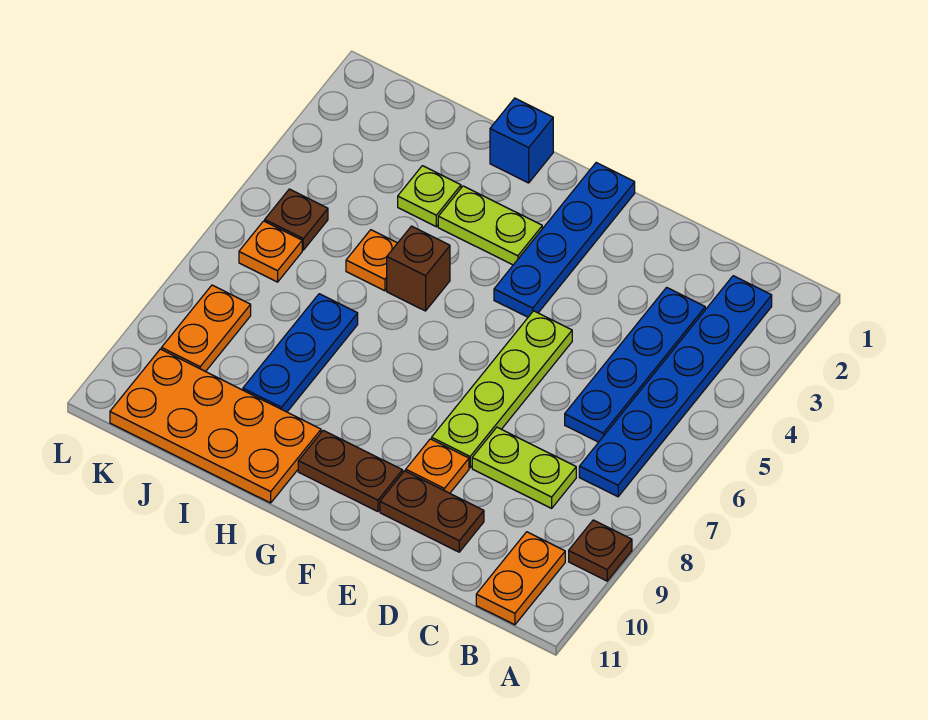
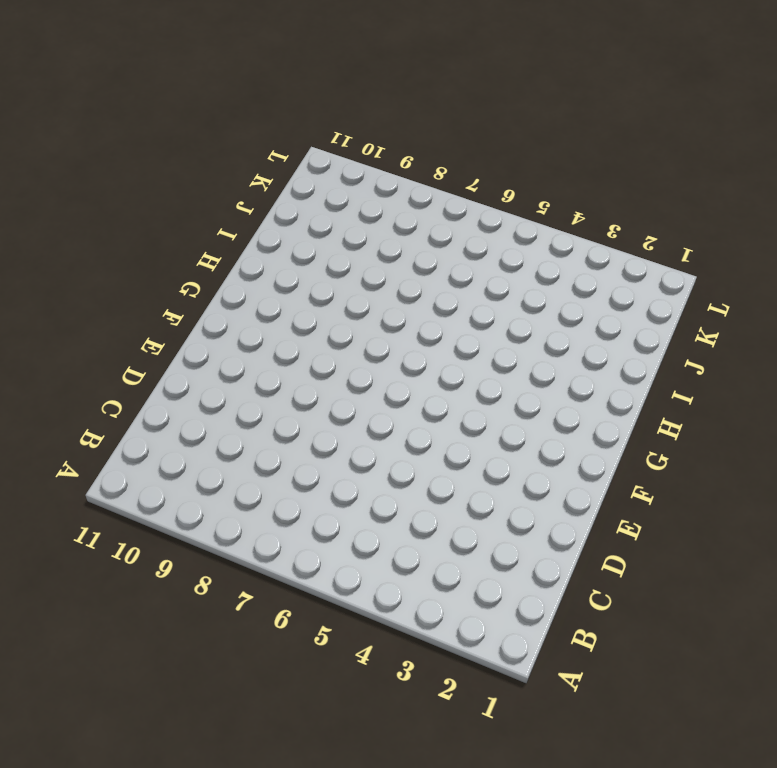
none -> brown plate A9 level 1
none -> blue plate B2:B7 level 1
none -> orange plate B10:B11 level 1

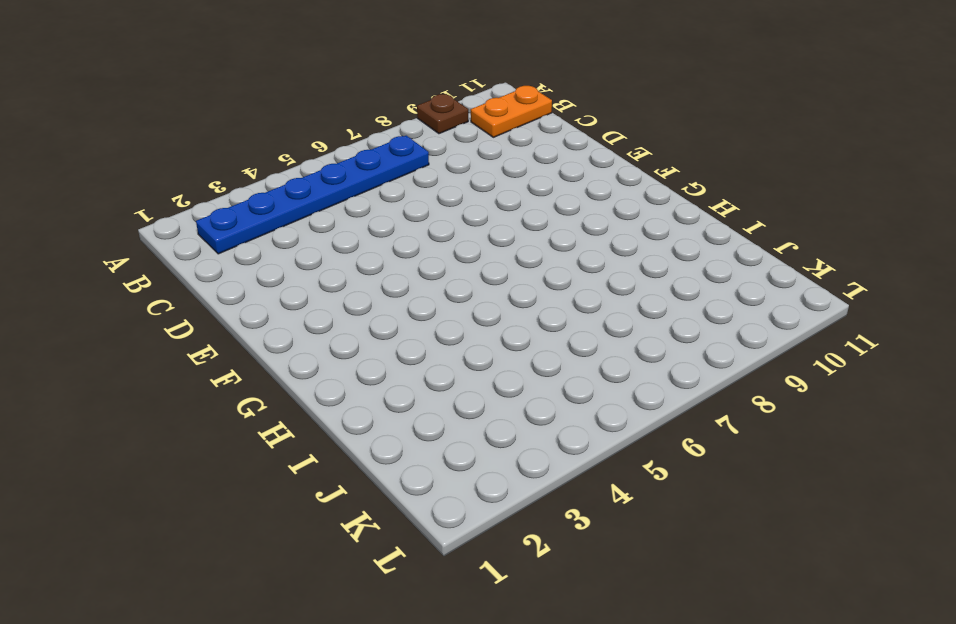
none -> blue plate C3:C6 level 1
none -> lime plate C8:D8 level 1
none -> brown plate D10:E10 level 1

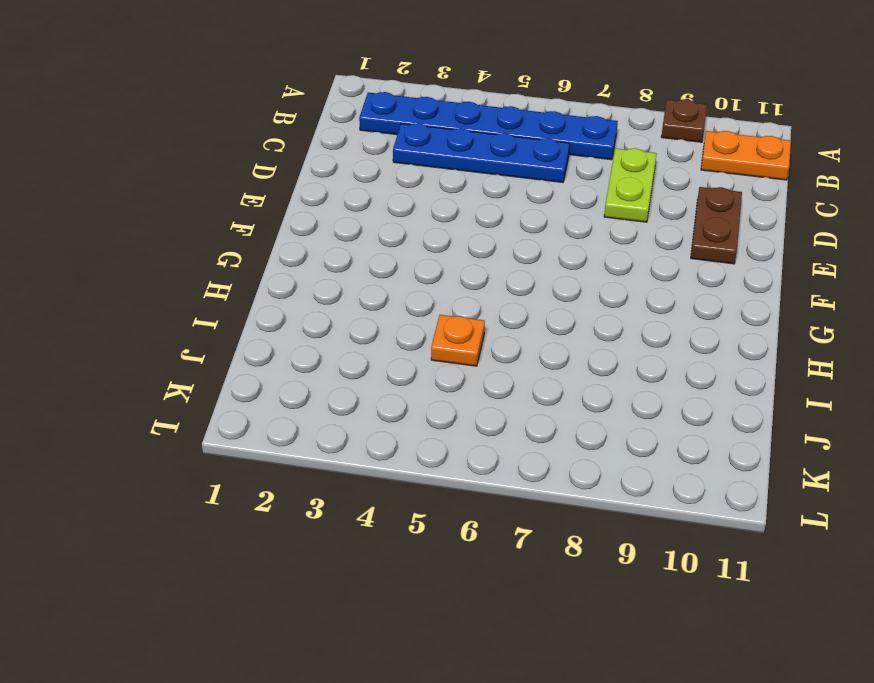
none -> lime plate E5:E8 level 1
none -> orange plate E9 level 1
none -> blue plate F1:F4 level 1

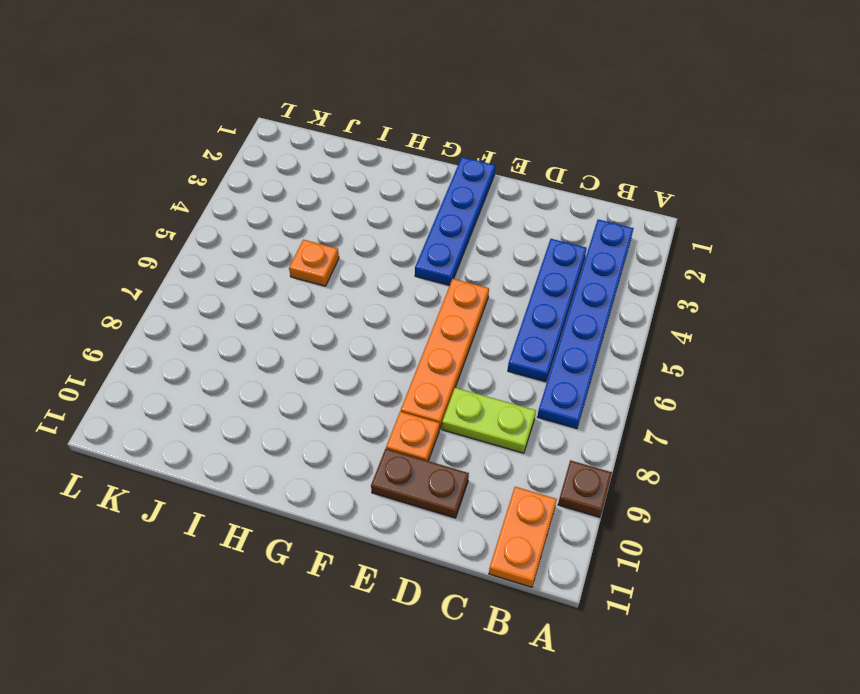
orange plate E5:E8 level 1 -> lime plate E5:E8 level 1
none -> brown plate F10:G10 level 1
none -> lime plate G3:H3 level 1
none -> blue brick H1 level 1

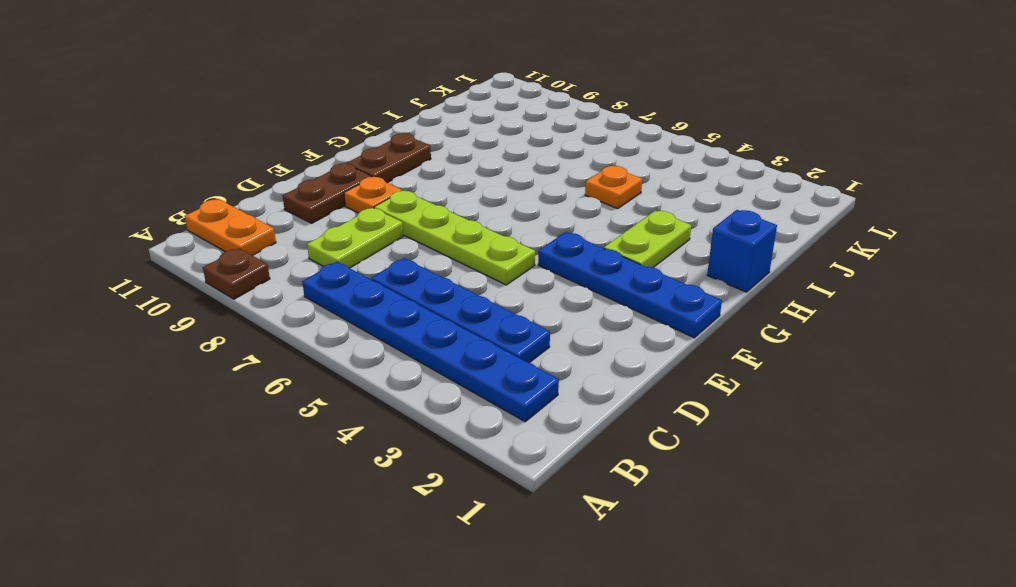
none -> brown brick H5 level 1
none -> orange plate H10:K11 level 1
none -> lime plate I3 level 1

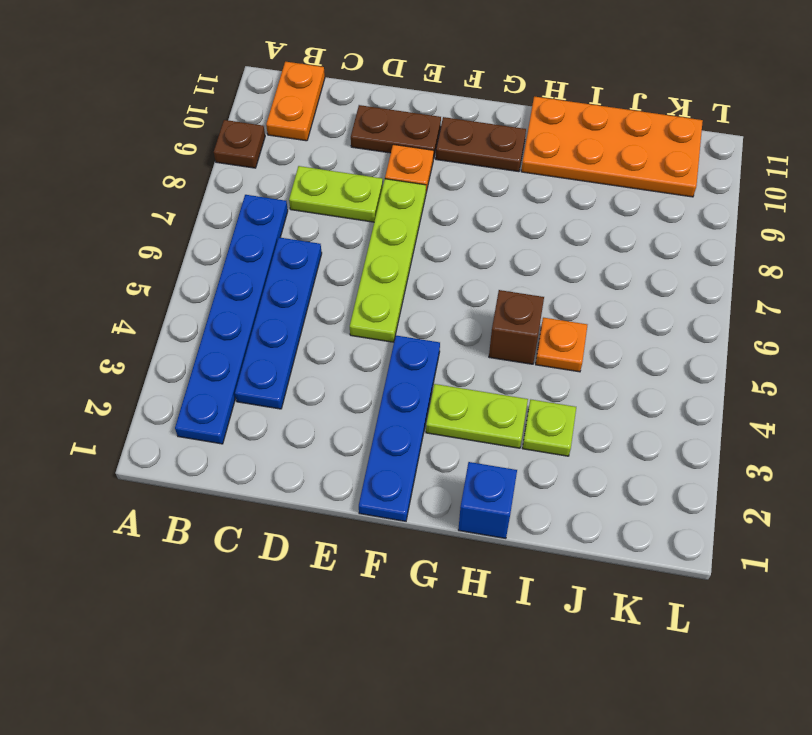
none -> blue plate I7:I9 level 1
none -> brown plate K5 level 1
none -> orange plate K6 level 1

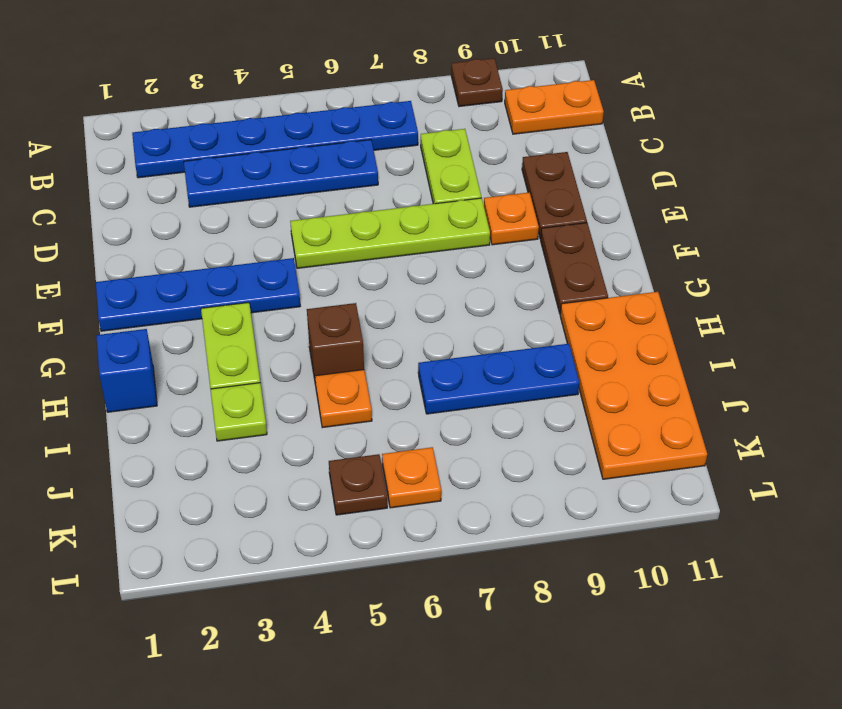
none -> orange plate K8:K9 level 1

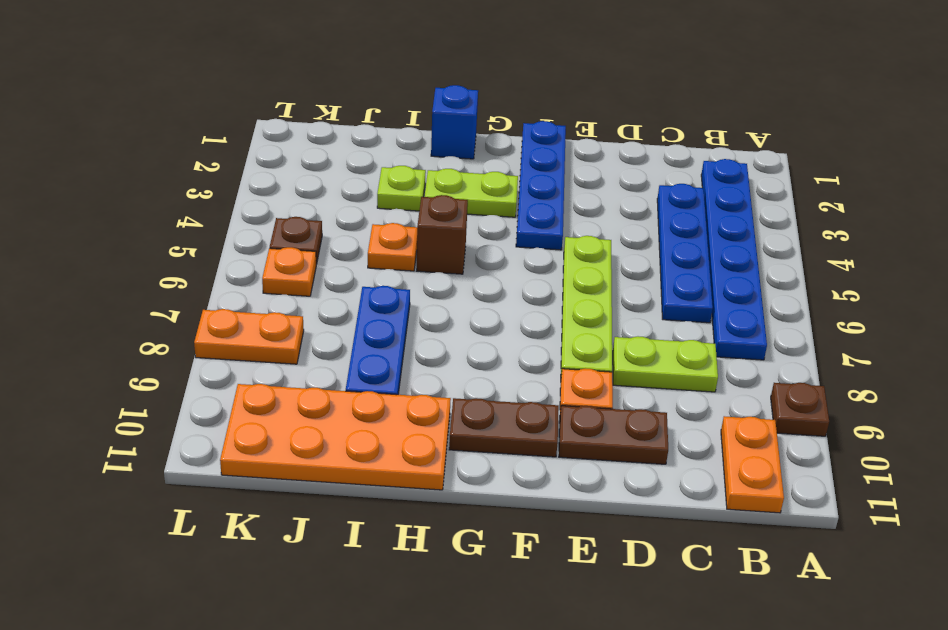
orange plate K8:L8 level 1 -> orange plate K8:K9 level 1

